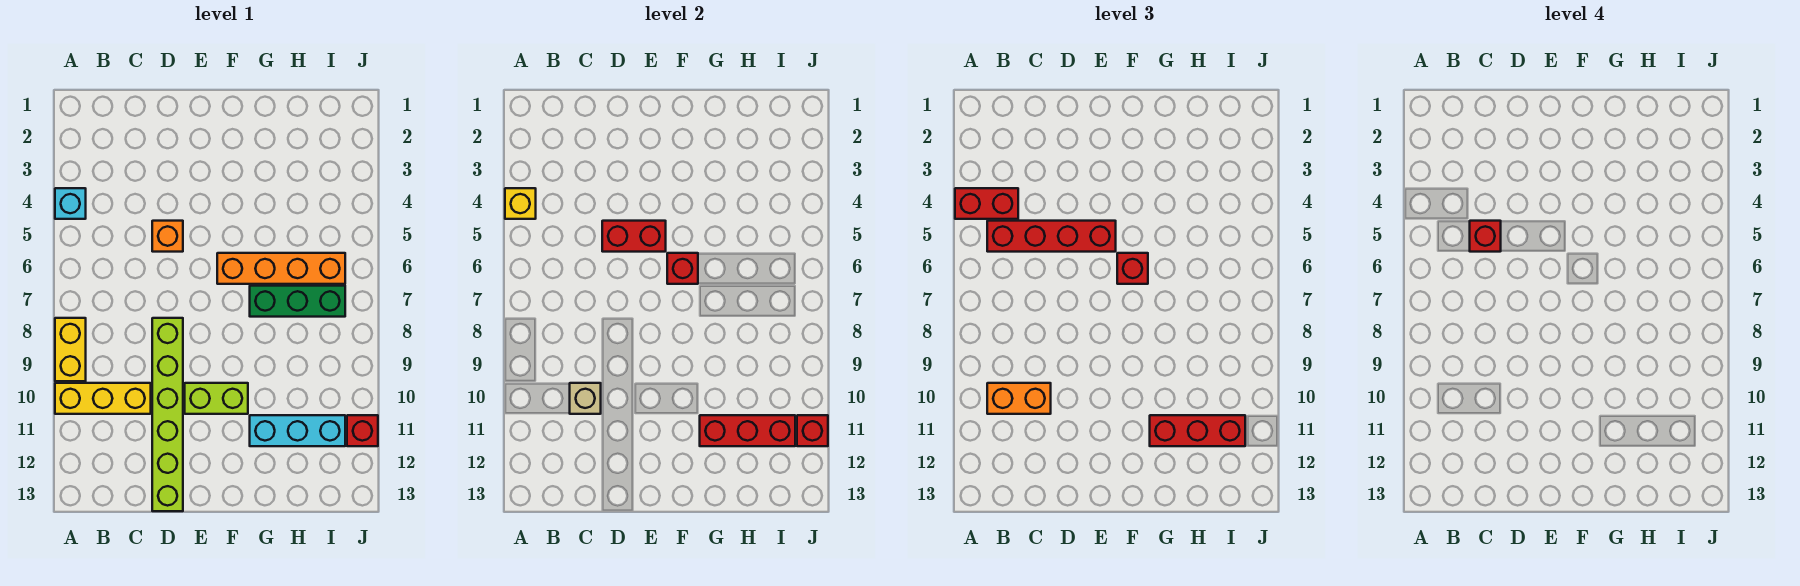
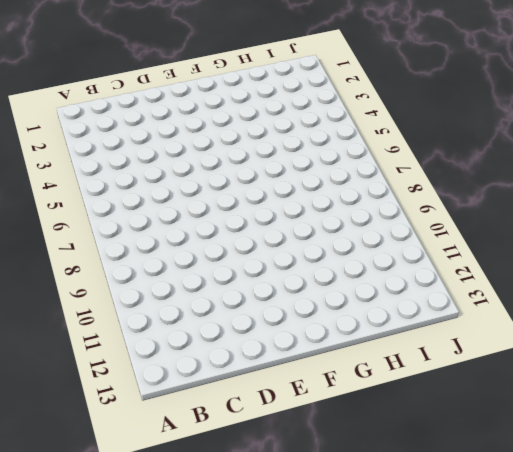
none -> cyan brick A4 level 1
none -> yellow brick A8:A9 level 1
none -> yellow brick A10:C10 level 1

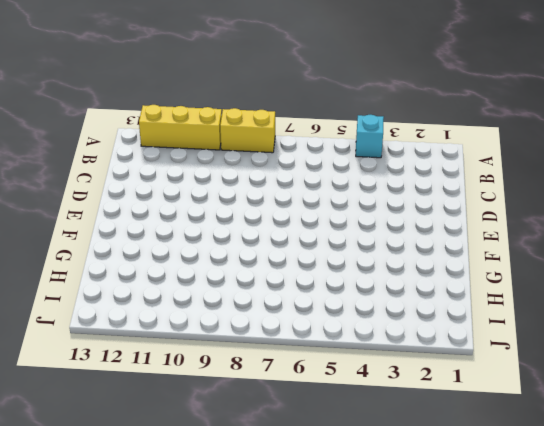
yellow brick A10:A12 level 1 -> yellow brick A10:C10 level 1
none -> orange brick D5 level 1
none -> lime brick D8:D13 level 1
none -> lime brick E10:F10 level 1

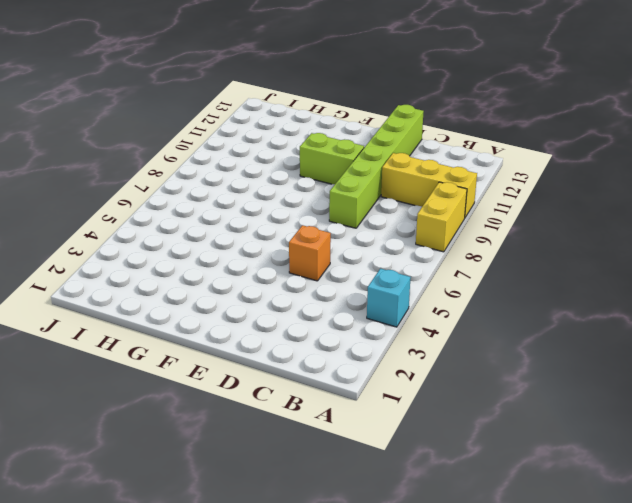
none -> orange brick F6:I6 level 1
none -> green brick G7:I7 level 1
none -> cyan brick G11:I11 level 1

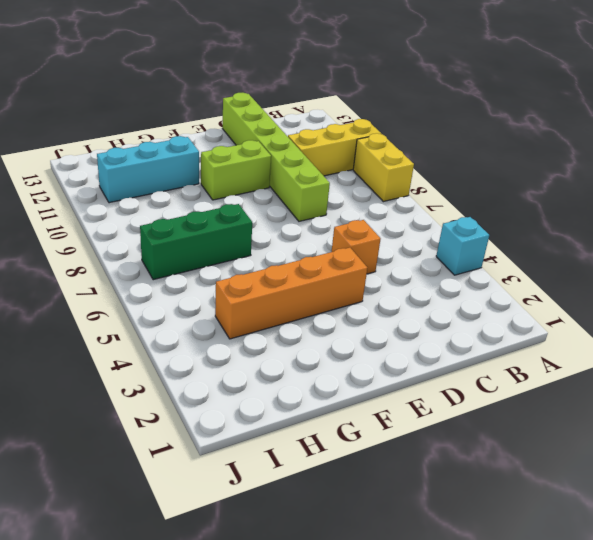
orange brick E4:H4 level 1 -> orange brick F6:I6 level 1
none -> red brick J11 level 1
none -> yellow brick A4 level 2
none -> tan brick C10 level 2

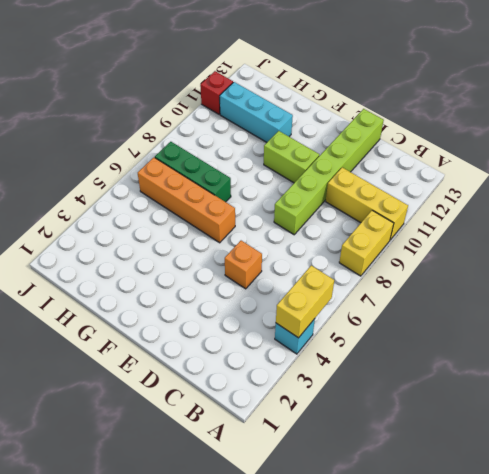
yellow brick A4:A5 level 2 -> yellow brick A4 level 2
none -> tan brick C10 level 2
none -> red brick D5:E5 level 2
none -> red brick F6 level 2

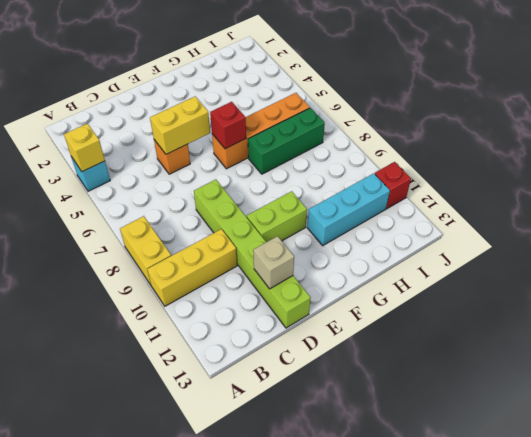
yellow brick D5:E5 level 2 -> red brick D5:E5 level 2
tan brick D12 level 2 -> tan brick C10 level 2
none -> red brick G11:I11 level 2
none -> red brick J11 level 2
none -> red brick A4:B4 level 3

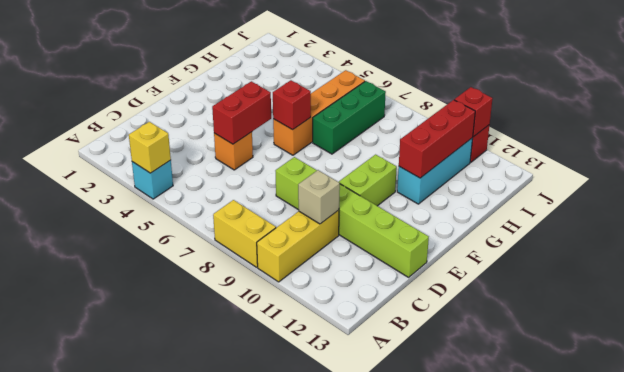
none -> red brick A4:B4 level 3
none -> red brick B5:E5 level 3
none -> orange brick B10:C10 level 3

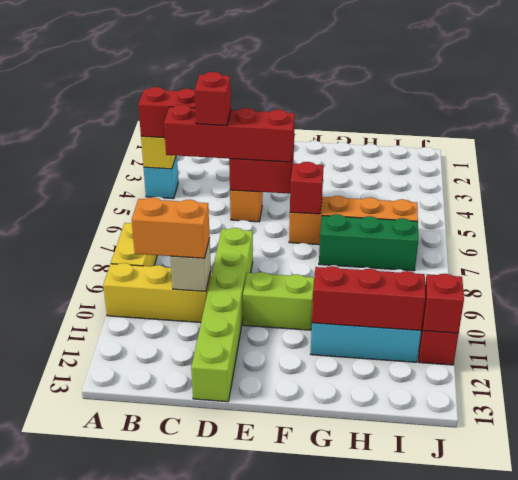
none -> red brick F6 level 3
none -> red brick G11:I11 level 3

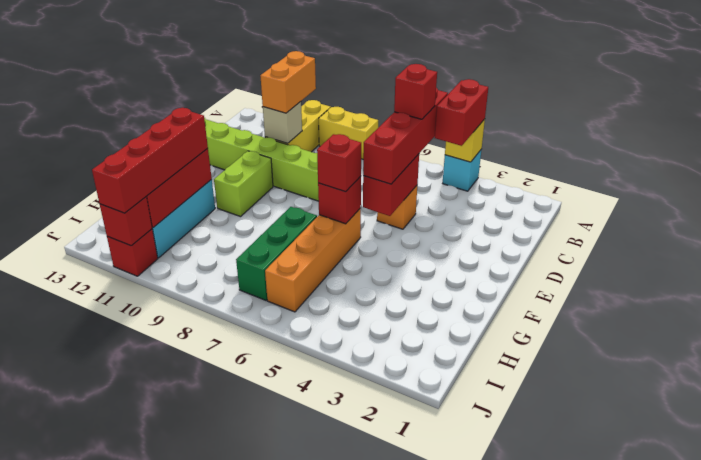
red brick G11:J11 level 3 -> red brick G11:I11 level 3

